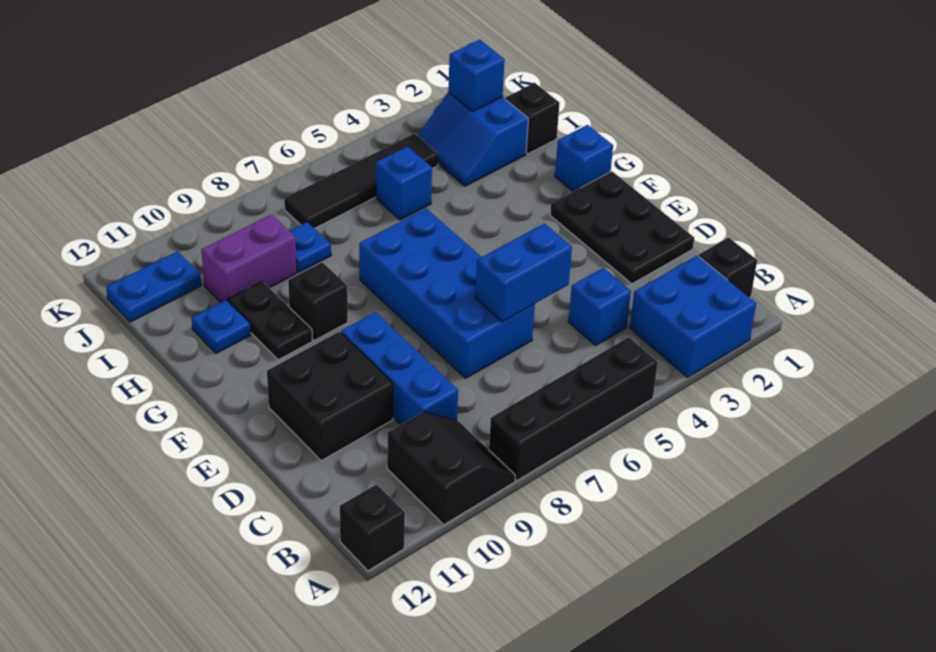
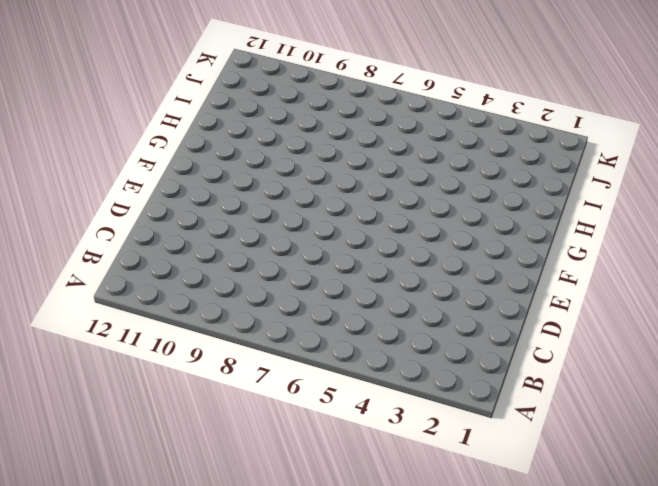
none -> blue brick A2:B3 level 1
none -> black brick A5:A8 level 1
none -> black slope A9:B10 level 1 top 10

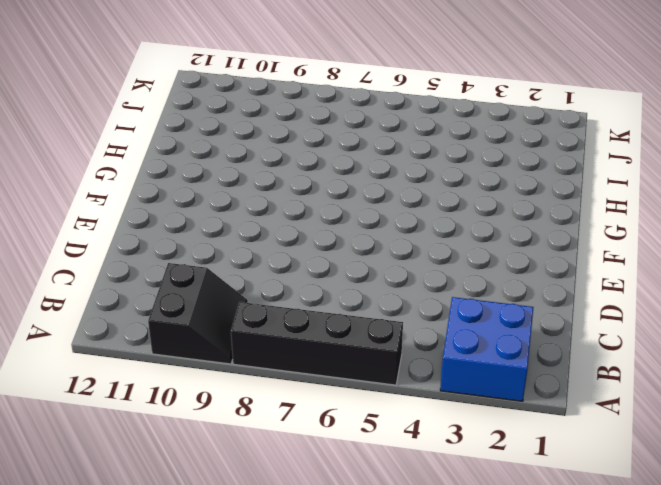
none -> black brick A12 level 1
none -> black brick B1 level 1
none -> blue brick C4 level 1

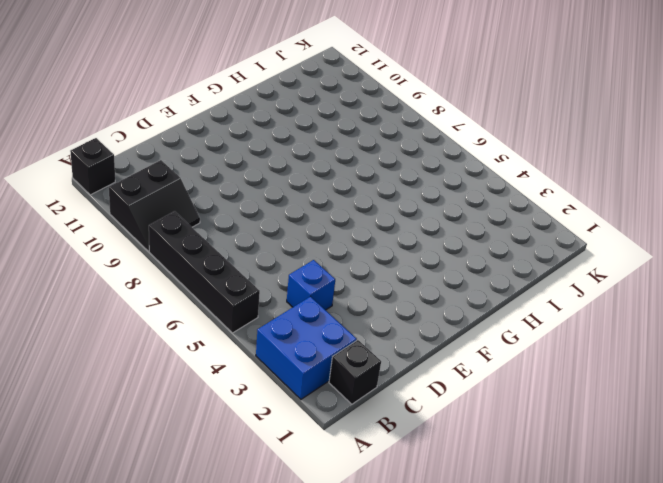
none -> blue brick C9:E9 level 1
none -> black plate D1:F2 level 1
none -> blue brick D6:G7 level 1

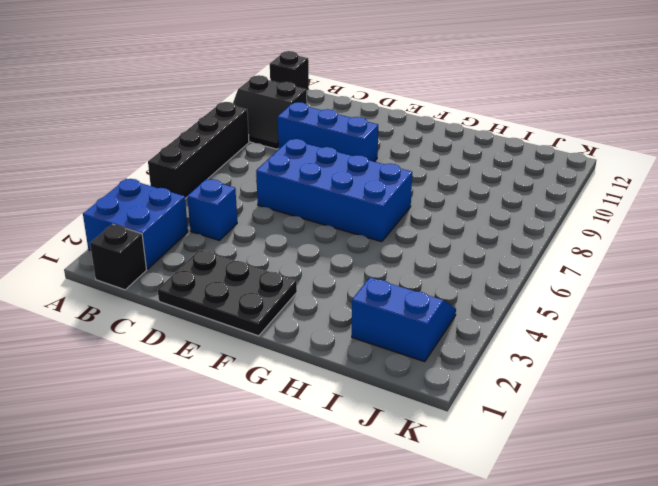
none -> black brick D10:E11 level 1
none -> blue brick G1 level 1
none -> black brick G9 level 1

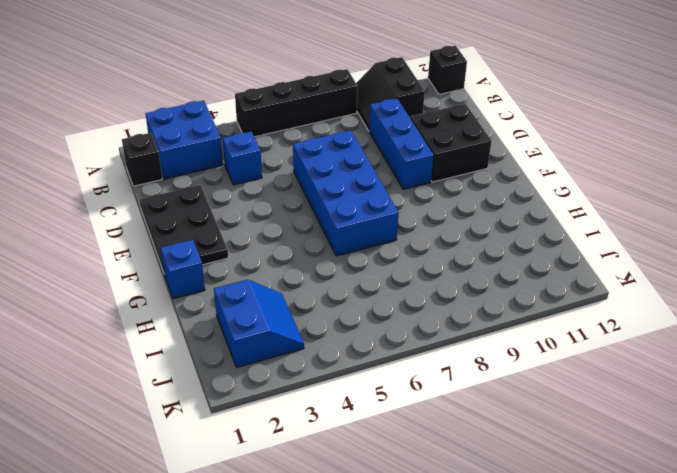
none -> black brick G9 level 1
none -> black plate G10:H10 level 1
none -> blue plate H11 level 1

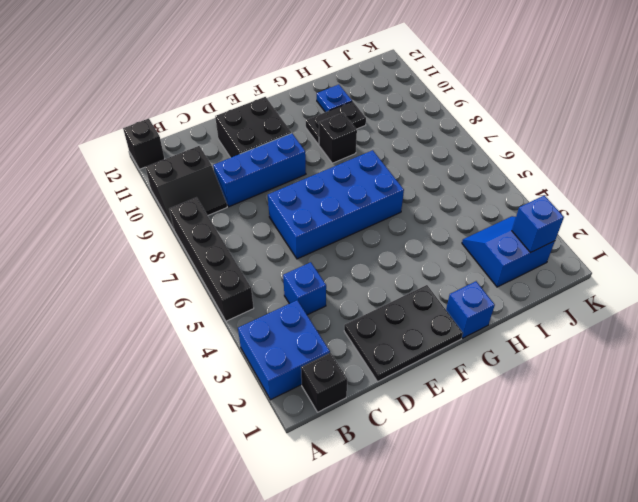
none -> black brick I1 level 1
none -> blue brick I5 level 1
none -> blue plate I8 level 1

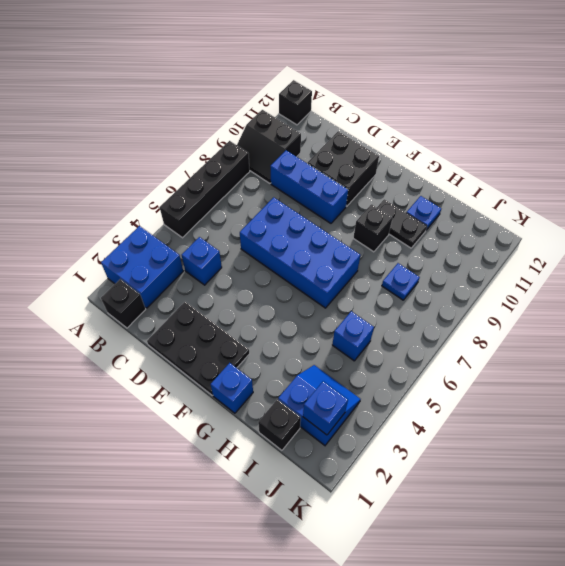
none -> purple brick I9:I10 level 1
none -> black tile J4:J7 level 1
none -> blue plate J11:J12 level 1

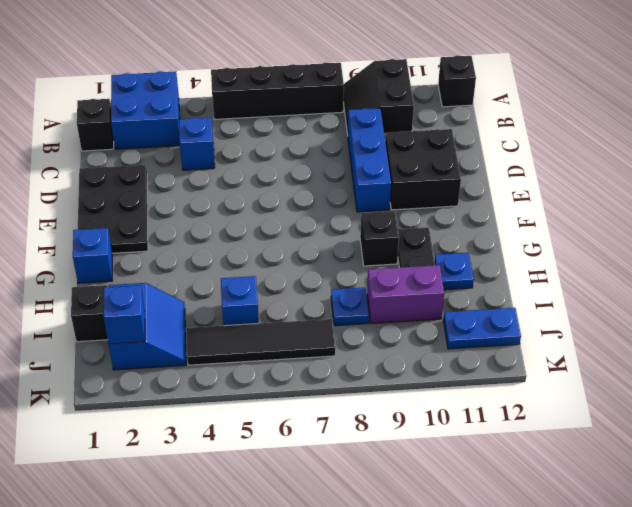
none -> blue brick D6:G7 level 1
none -> blue brick D5:D6 level 2

